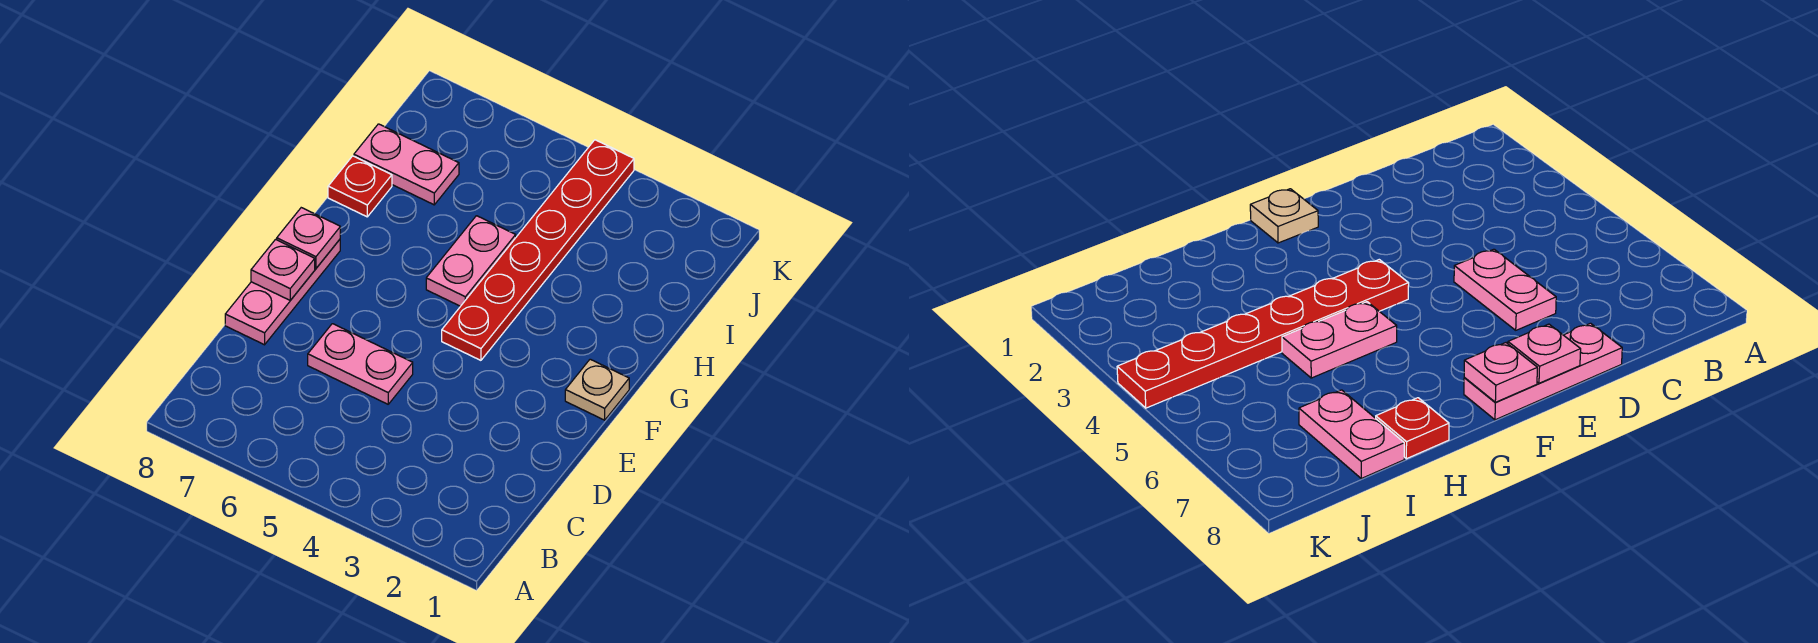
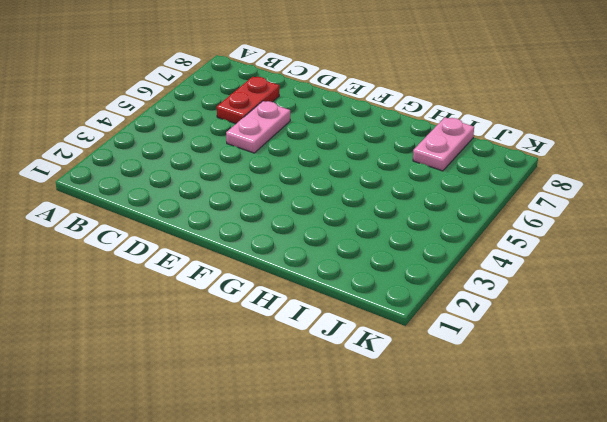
red plate C6:C7 level 1 -> none
none -> pink plate D8:F8 level 1
none -> tan plate F1 level 1

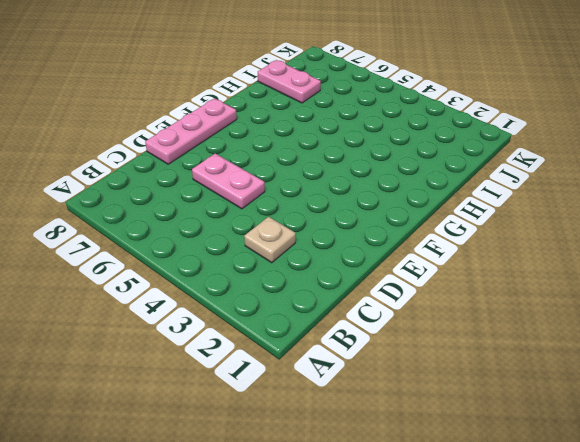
tan plate C3 level 1 -> tan plate F1 level 1
none -> red plate F4:K4 level 1
none -> pink plate G5:H5 level 1

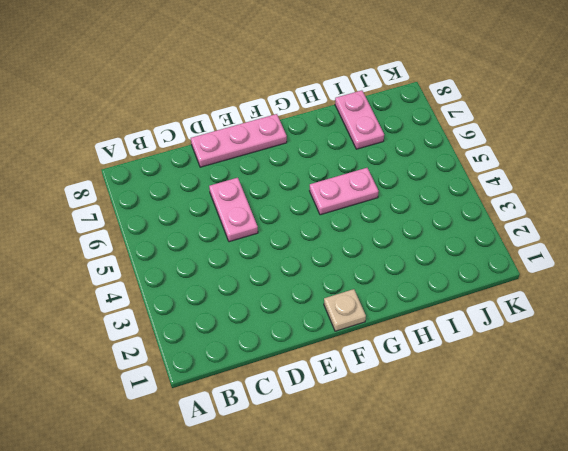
none -> red plate F4:K4 level 1
none -> red plate H8 level 1

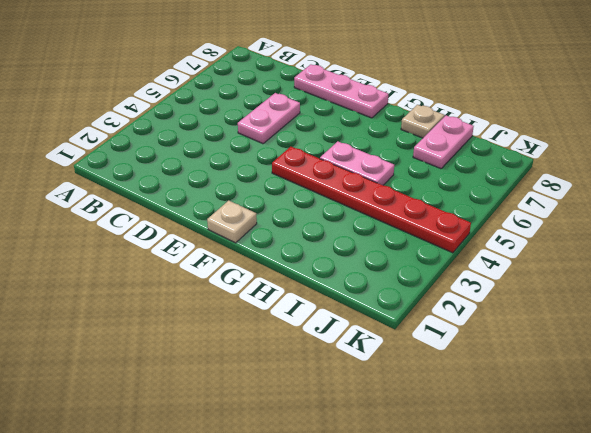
tan plate H8 level 1 -> red plate H8 level 1
none -> pink plate E8 level 2
none -> pink plate F8 level 2

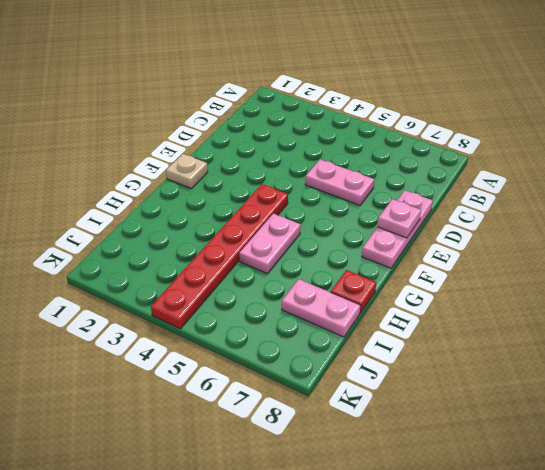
none -> pink plate F8 level 2

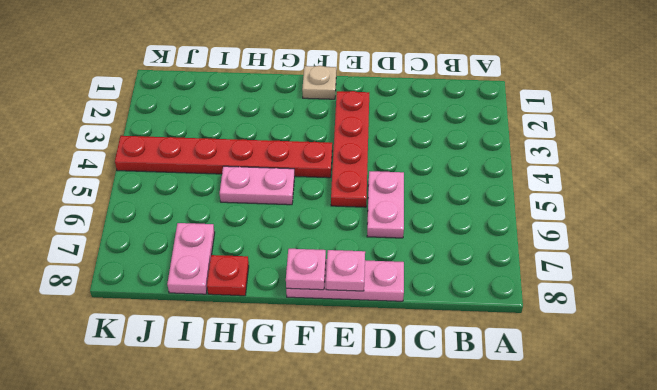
red plate E2:E5 level 1 -> none

